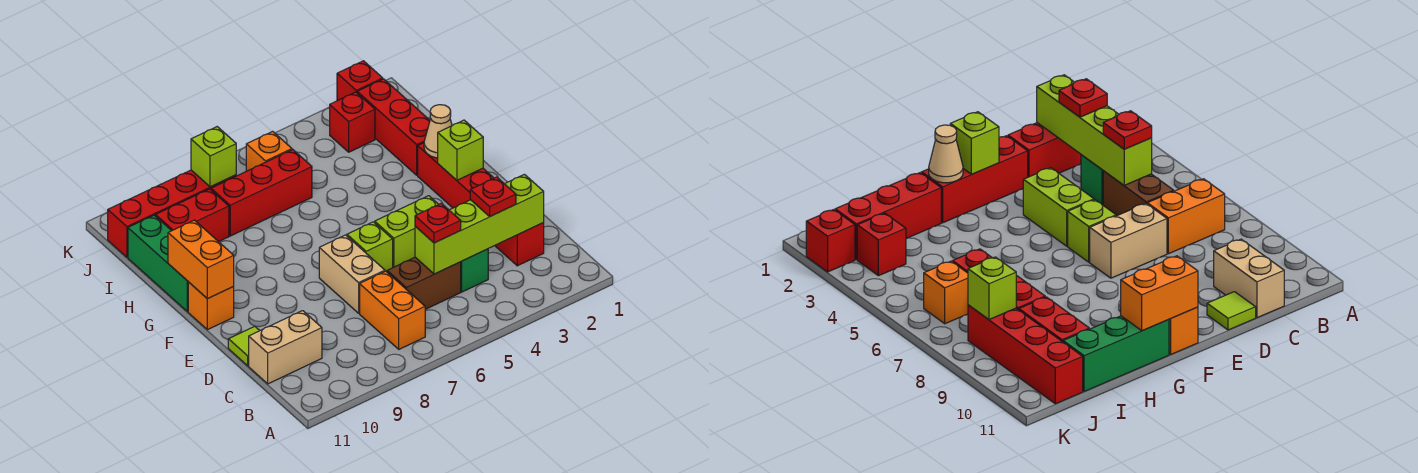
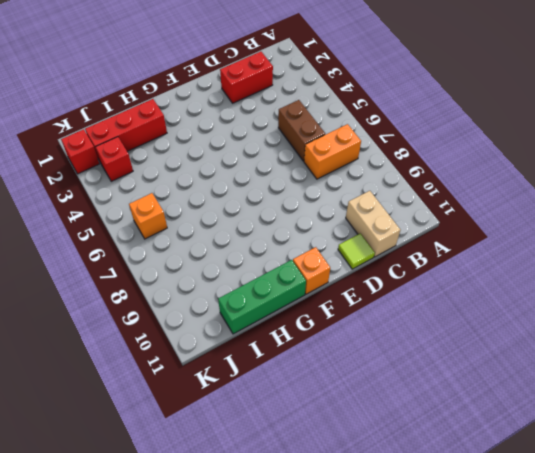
none -> green brick C4 level 1
none -> tan brick D7:E7 level 1
none -> red brick E2:G2 level 1

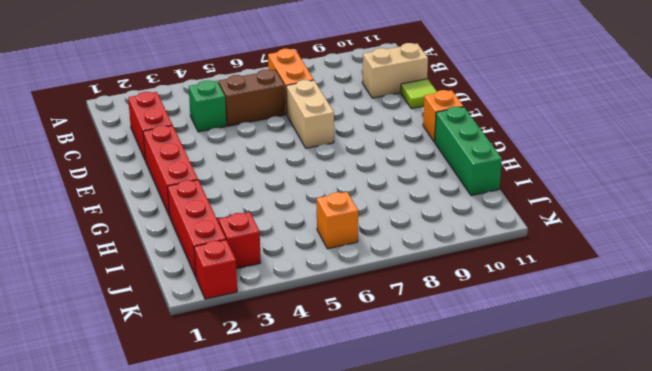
none -> lime brick E4:E5 level 1
none -> lime brick E6 level 1
none -> red brick I6:I8 level 1

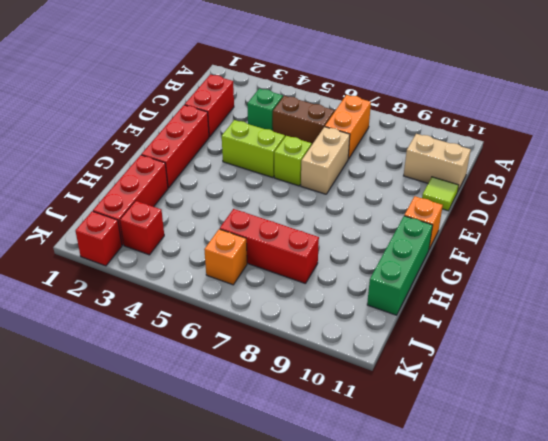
none -> red brick I9:I10 level 1
none -> red brick J8:J11 level 1
none -> lime brick C2:C5 level 2

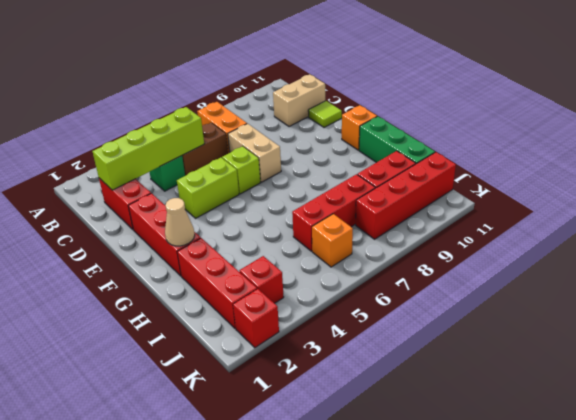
none -> lime brick F2 level 2
none -> orange brick F11:G11 level 2
none -> lime brick J8 level 2

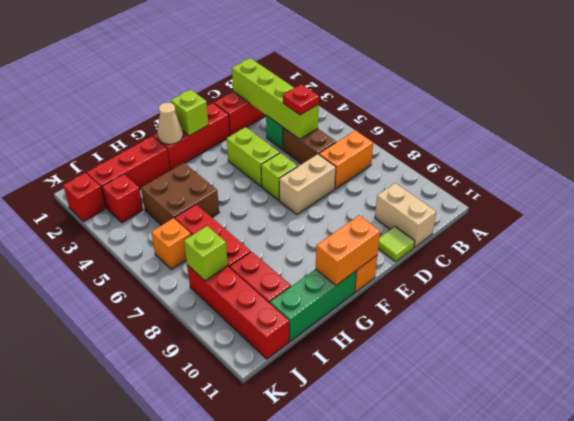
brown brick H4:I5 level 1 -> none
none -> red plate C3 level 3

